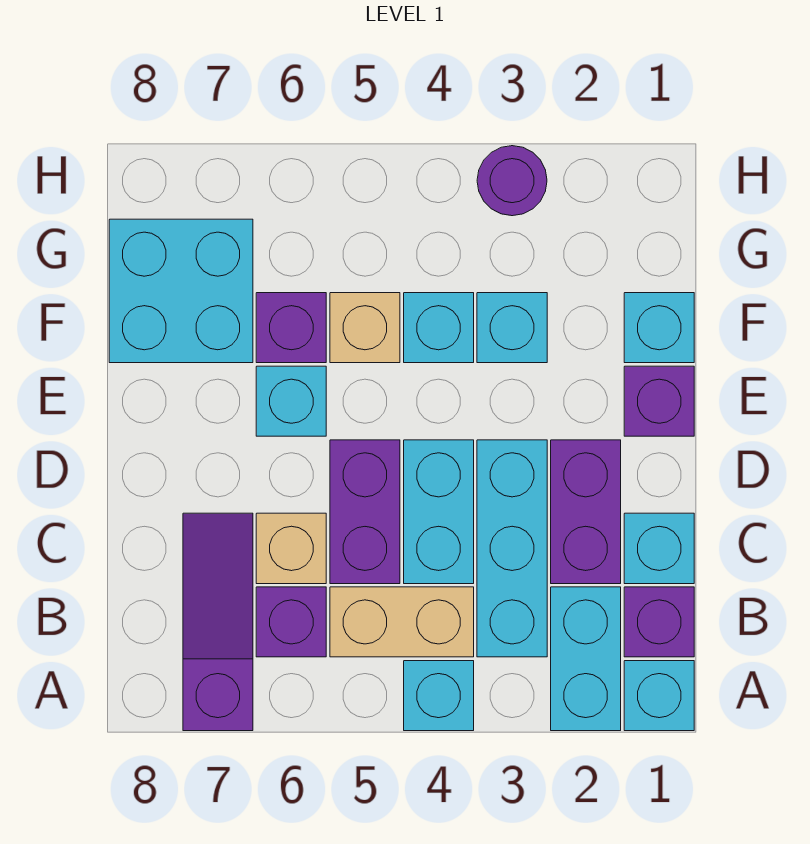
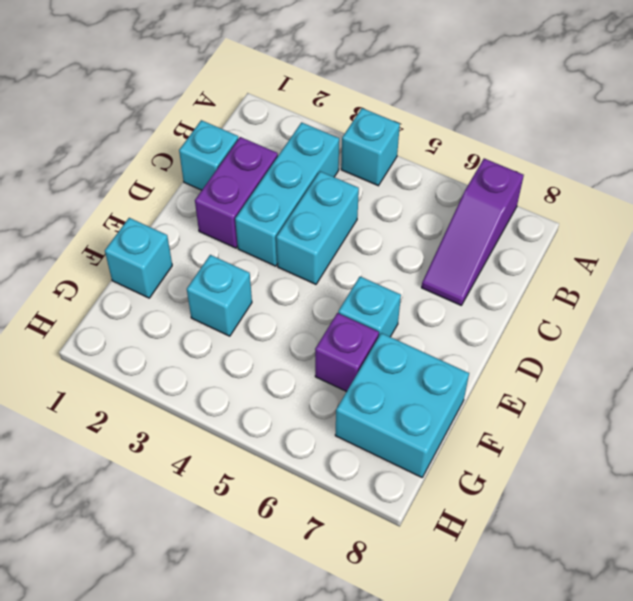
none -> cyan brick A1 level 1
none -> cyan brick A2:B2 level 1
none -> purple brick B1 level 1

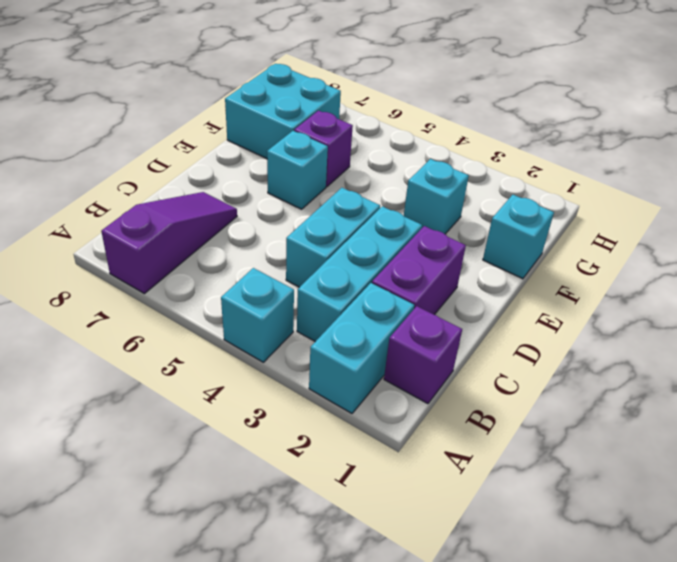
none -> cyan brick A1 level 1
none -> tan brick B4:B5 level 1
none -> purple brick B6 level 1

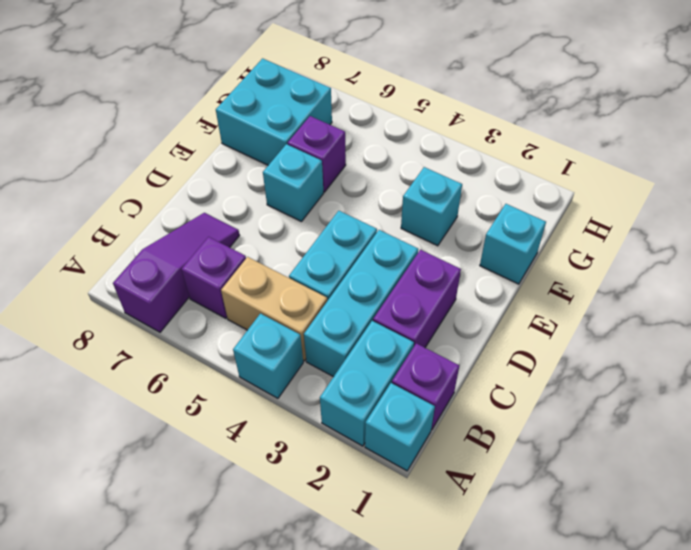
none -> cyan brick C1 level 1
none -> purple brick C5:D5 level 1
none -> tan brick C6 level 1

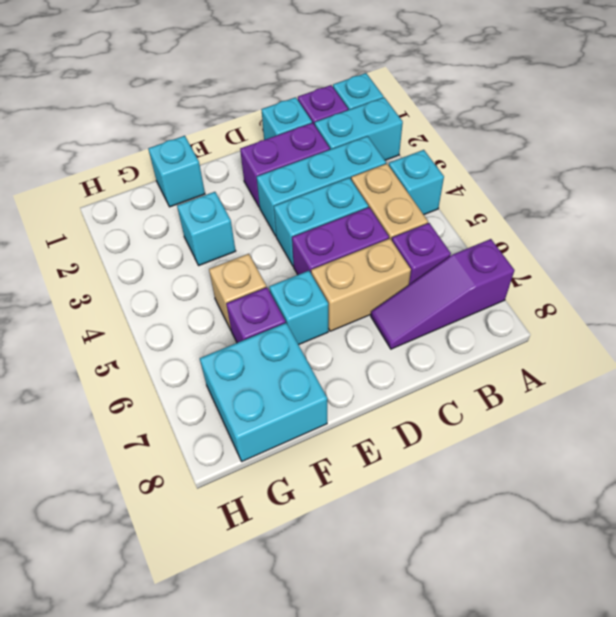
tan brick C6:D6 level 1 -> tan brick C6 level 1
none -> purple brick E1 level 1
none -> cyan brick F4 level 1
none -> purple round brick H3 level 1

